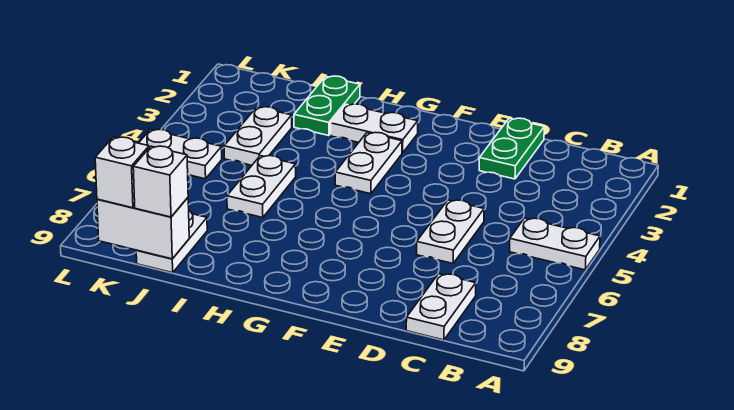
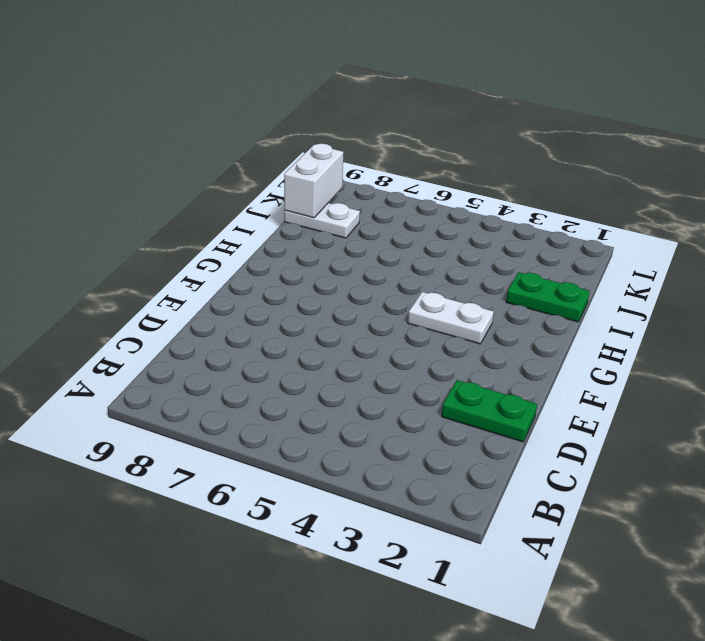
none -> white plate A5:B5 level 1
none -> white plate C8:C9 level 1
none -> white plate D5:D6 level 1

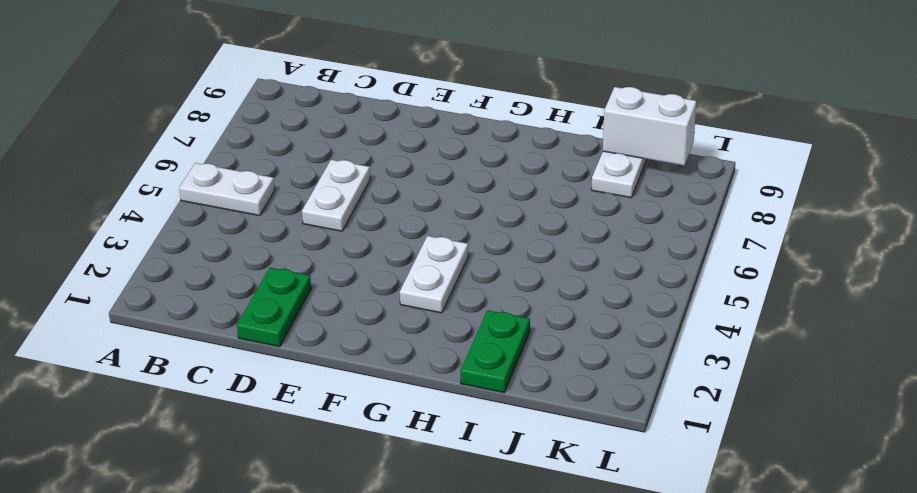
none -> white plate C8:C9 level 1
none -> white plate G2:H2 level 1
none -> white plate I5:I6 level 1

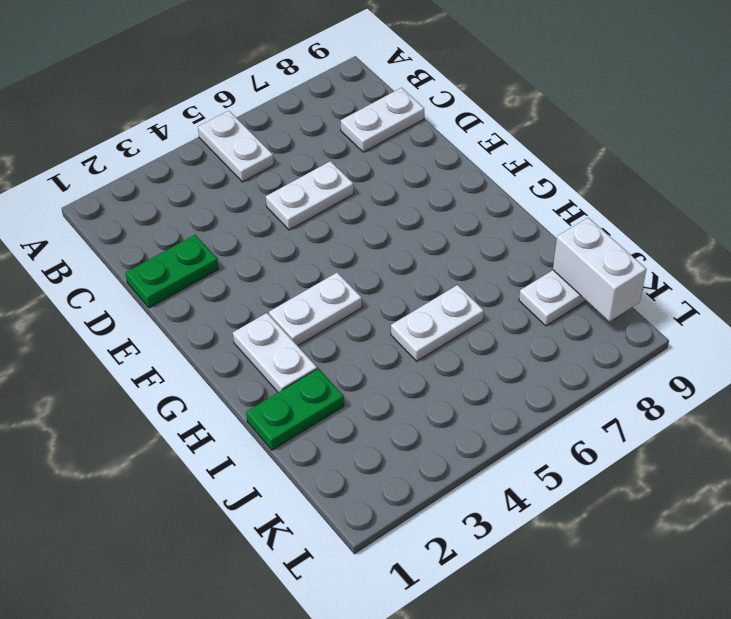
none -> white plate J3:J4 level 1
none -> white plate K5:L5 level 1
none -> white brick J9 level 3

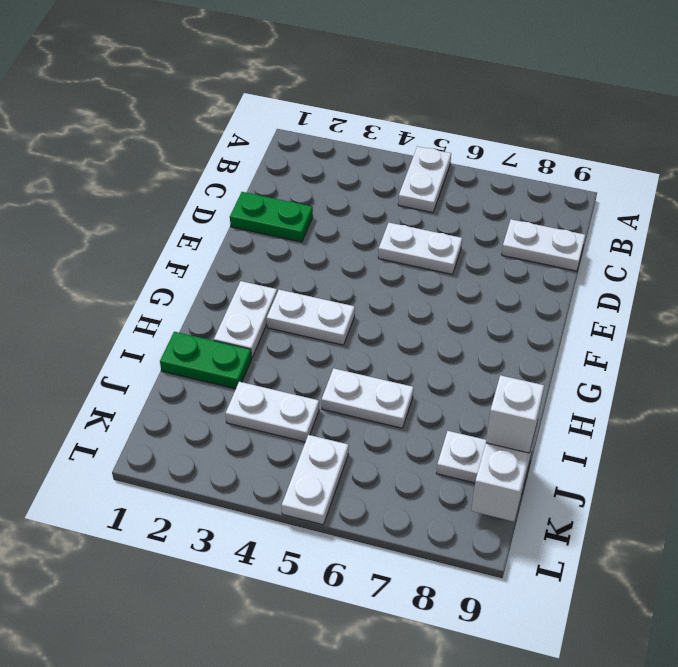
none -> white brick K9 level 3

